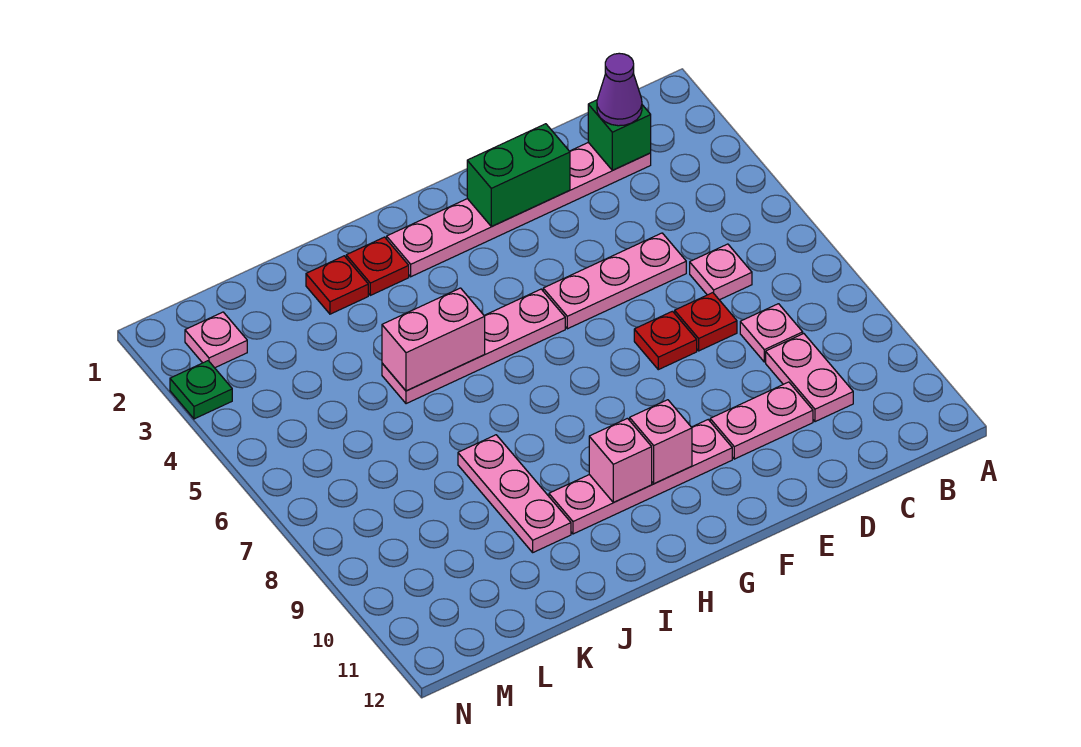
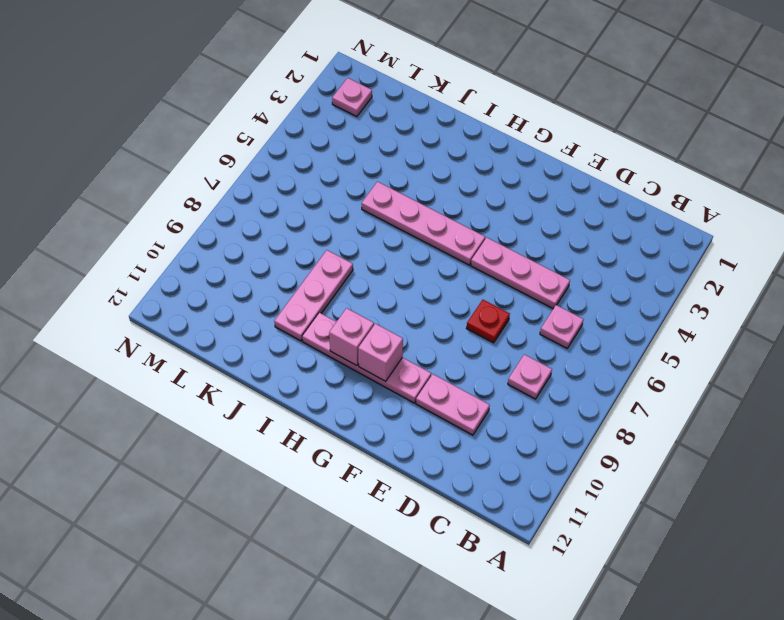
none -> pink plate C2:H2 level 1
none -> pink plate C9:C10 level 1
none -> red plate D7 level 1

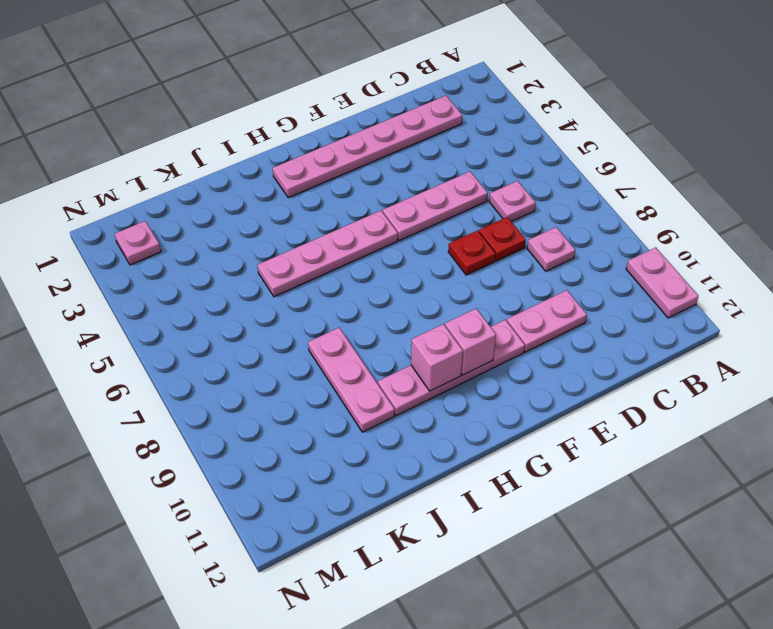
pink plate A10:A11 level 1 -> pink plate C9:C10 level 1
none -> red plate I2 level 1
none -> red plate J2 level 1
none -> green plate N3 level 1

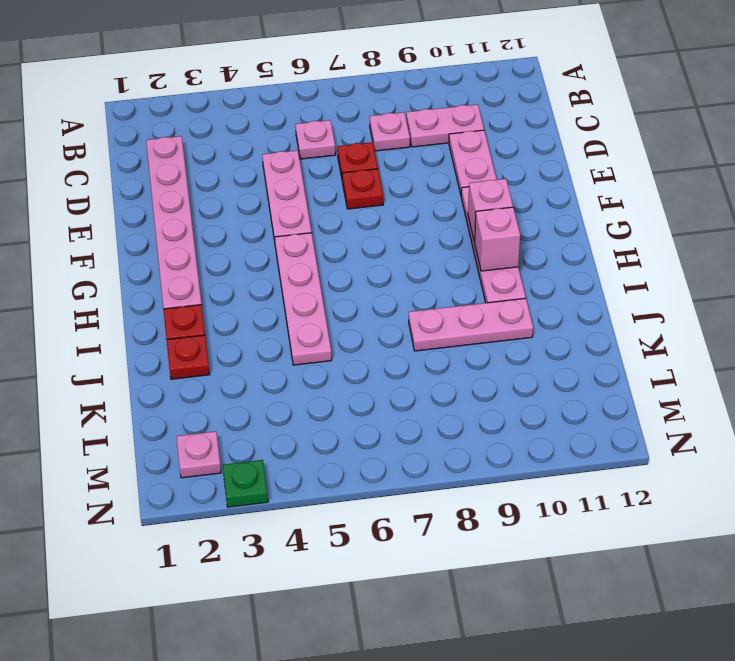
none -> green brick C2 level 2
none -> green brick E2:F2 level 2
none -> pink brick I5:J5 level 2

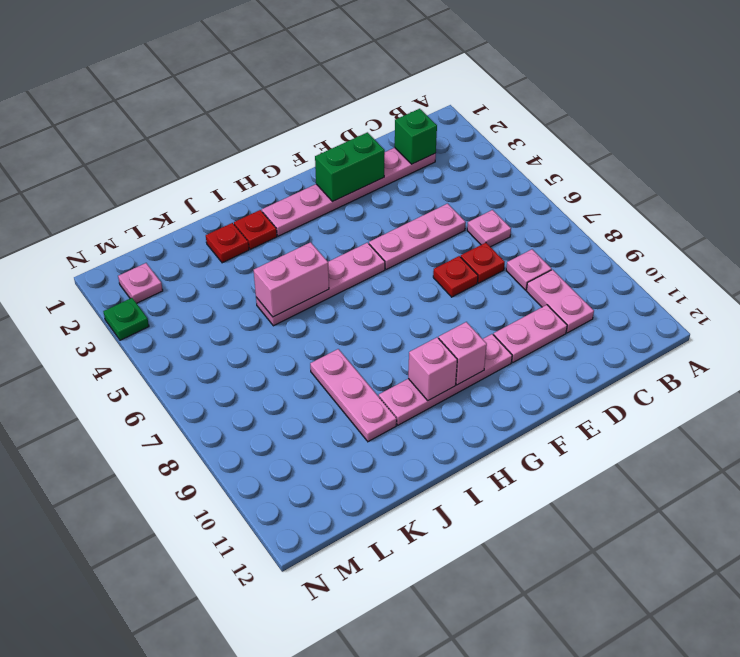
none -> purple cone C2 level 3

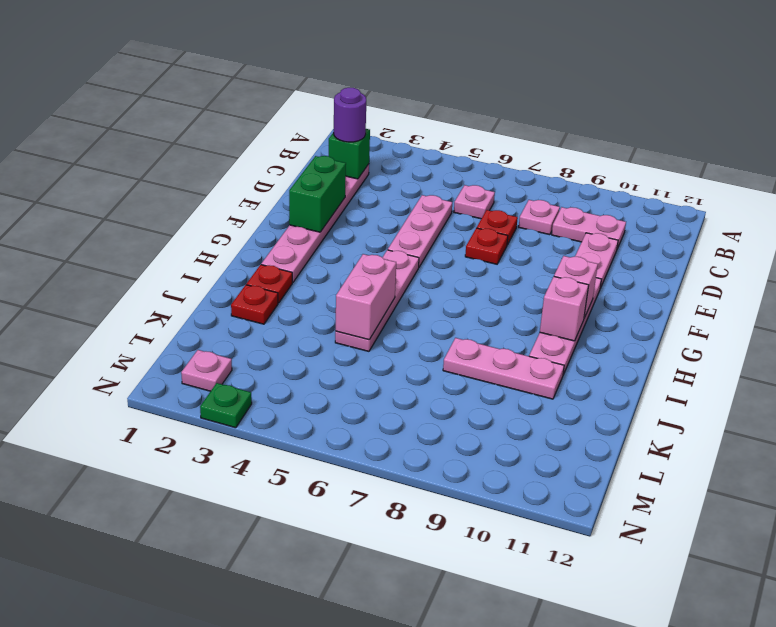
purple round brick C2 level 3 -> purple cone C2 level 3

